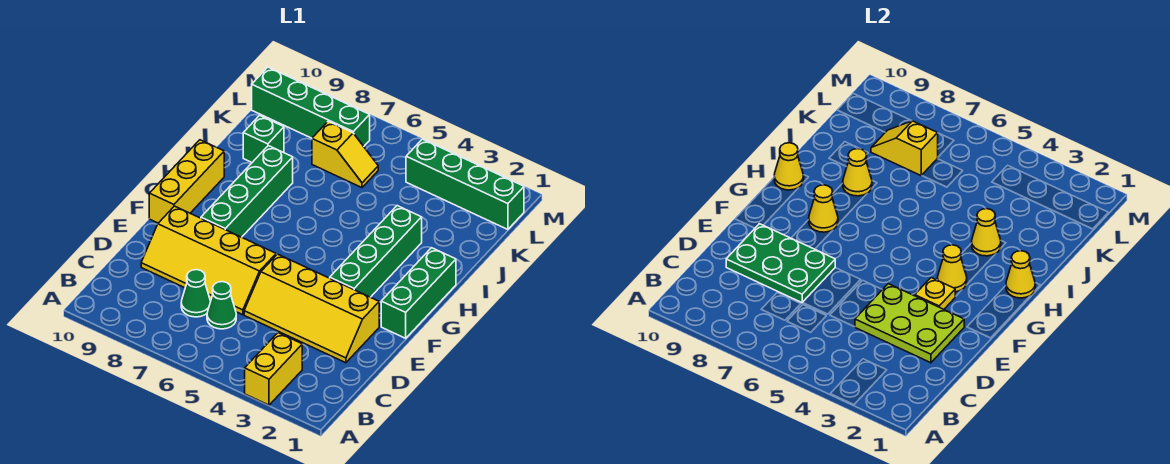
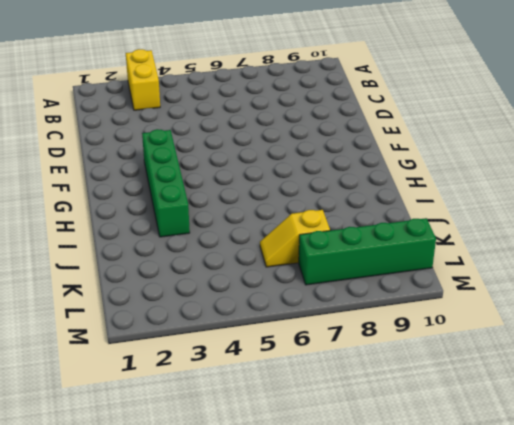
none -> green cone C6 level 1
none -> green cone C7 level 1
none -> yellow slope D2:E5 level 1 top E

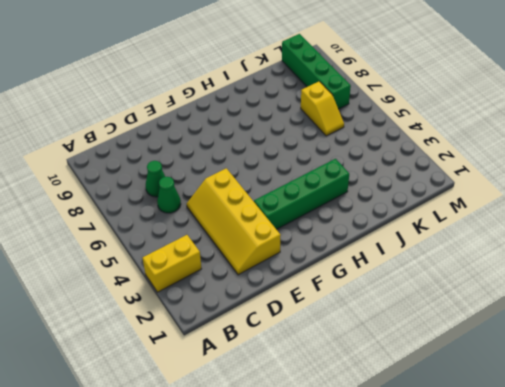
none -> yellow slope D6:E9 level 1 top E
none -> green brick F1:H1 level 1
none -> green brick F8:I8 level 1

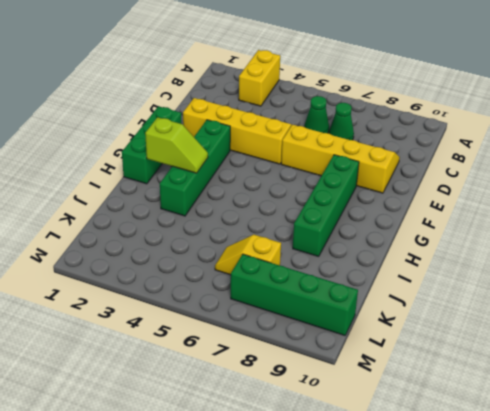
lime slope H2:H3 level 2 top 2 -> none
none -> yellow brick F10:H10 level 1
none -> green brick J9 level 1
none -> green brick L1:L4 level 1

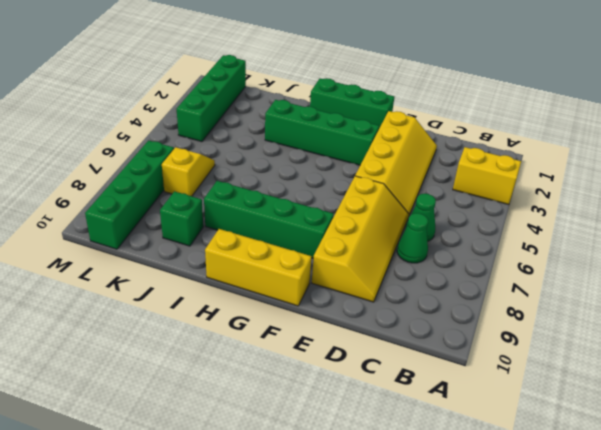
none -> lime plate D2:E4 level 2
none -> green plate D7:E9 level 2
none -> yellow plate F3 level 2

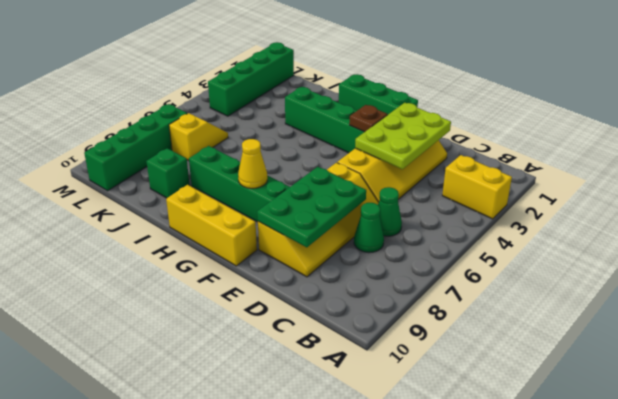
brown plate F3 level 2 -> yellow plate F3 level 2
none -> yellow cone G3 level 2
none -> yellow cone H1 level 2
none -> yellow cone H10 level 2

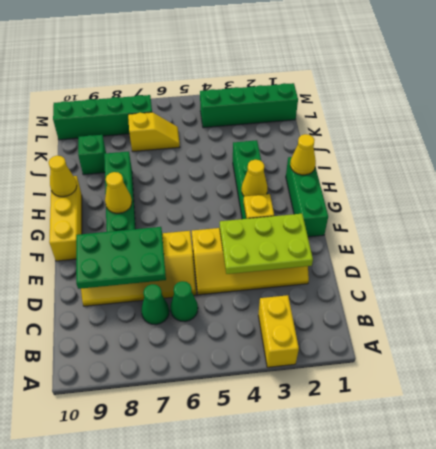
none -> yellow cone I3 level 2
none -> yellow cone I8 level 2
none -> yellow slope K7:K8 level 2 top 7

